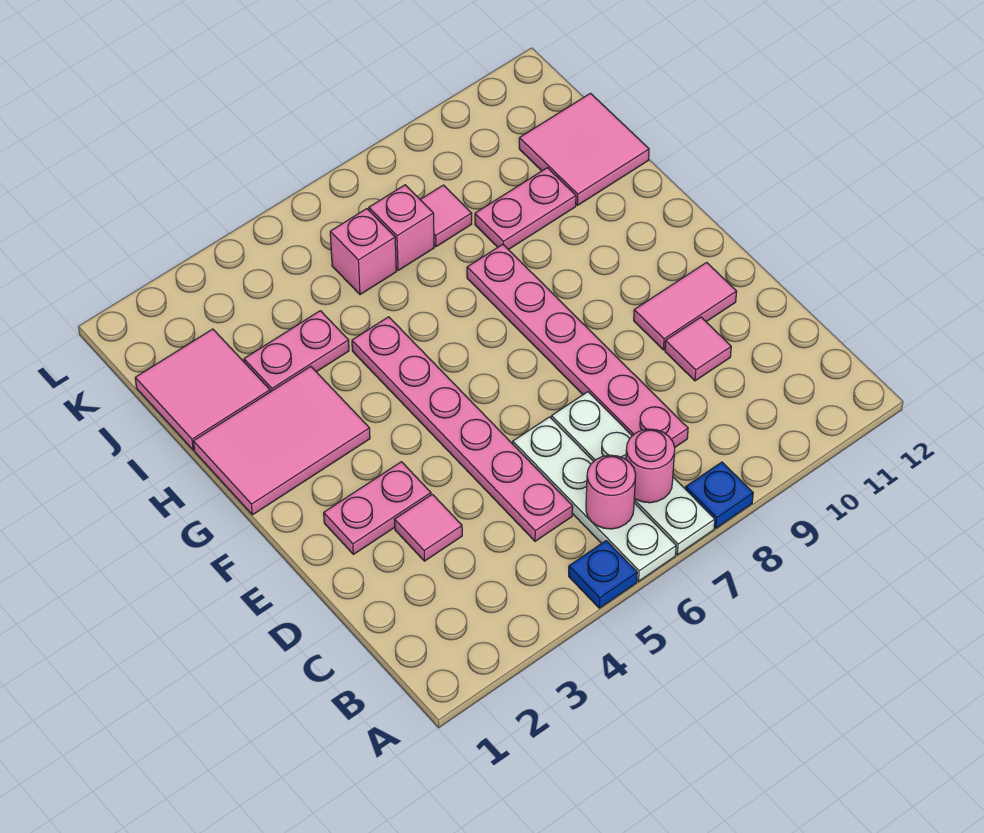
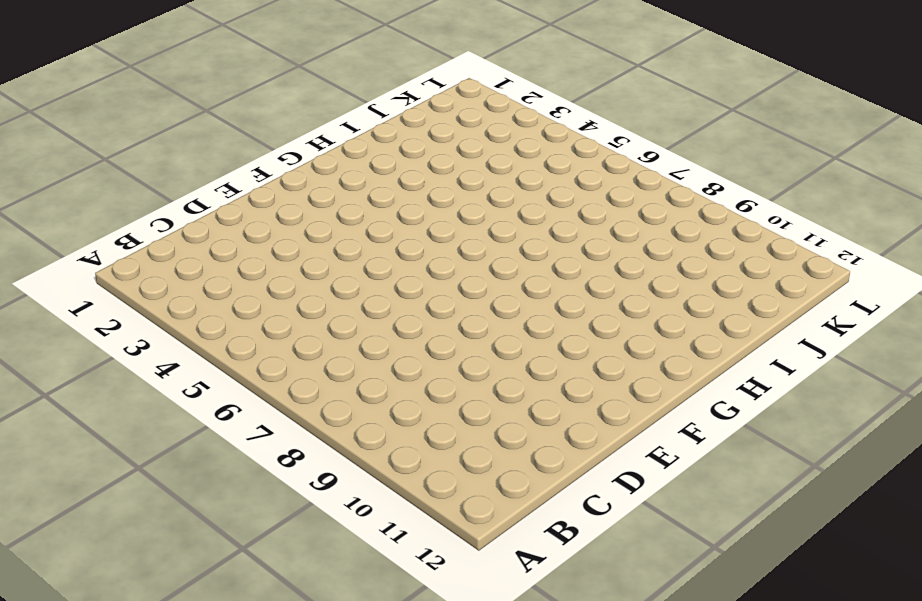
none -> blue plate A5 level 1
none -> white plate A6:D6 level 1
none -> white plate A7:D7 level 1

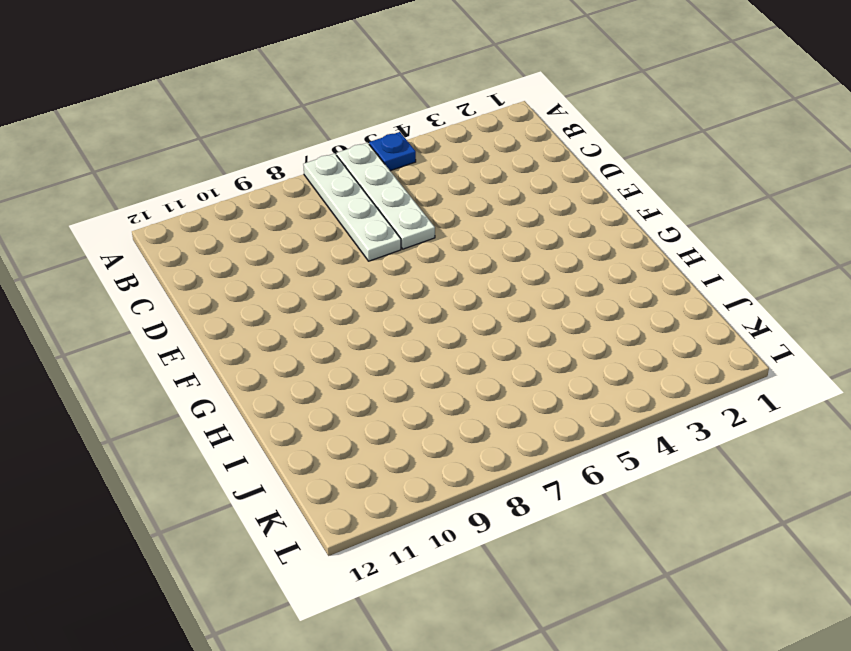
none -> blue plate A8 level 1
none -> pink plate C5:H5 level 1
none -> pink plate C8:H8 level 1

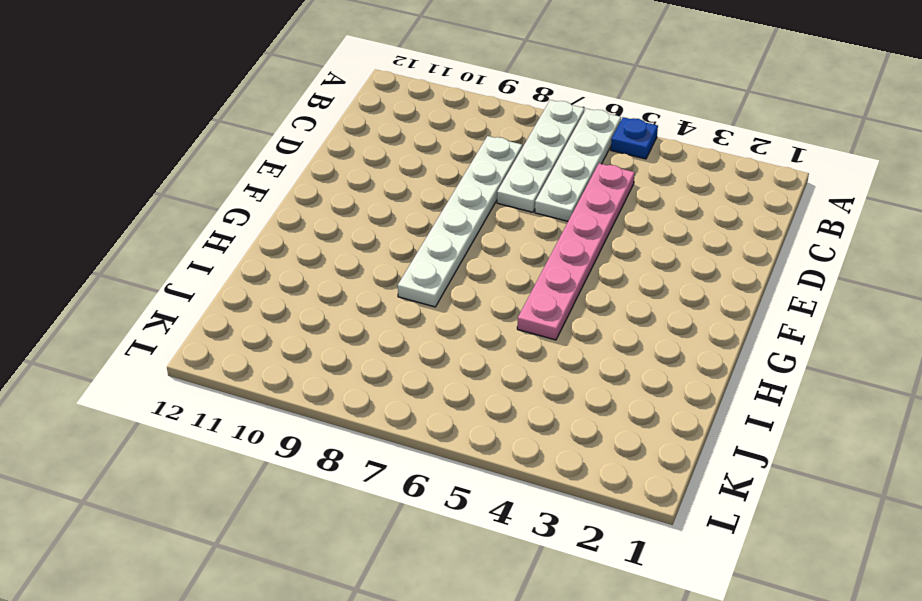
white plate C8:H8 level 1 -> pink plate C8:H8 level 1
none -> blue plate A8 level 1
none -> pink tile D3 level 1
none -> pink tile D10 level 1

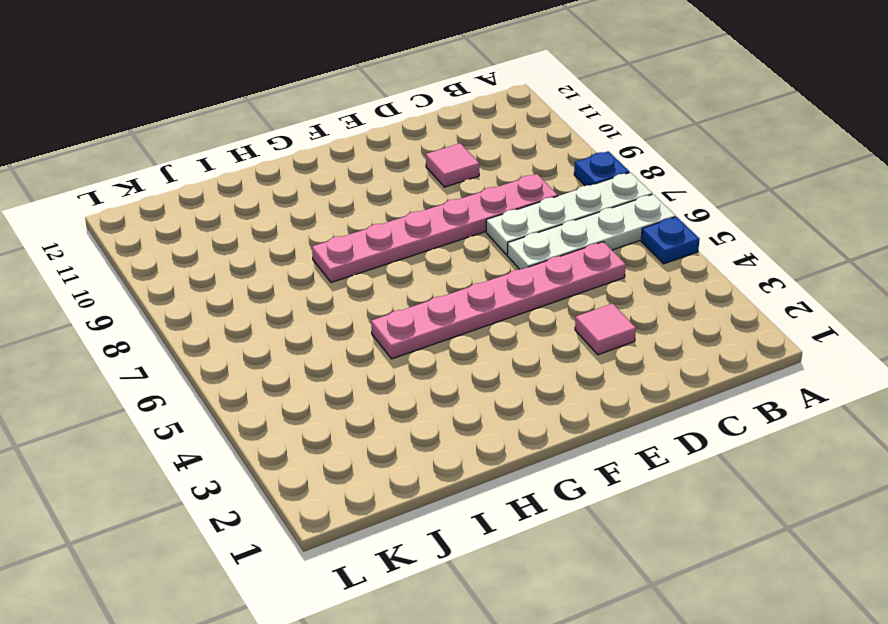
none -> pink plate E2:E3 level 1
none -> pink tile E10:E11 level 1
none -> pink tile G1:H3 level 1

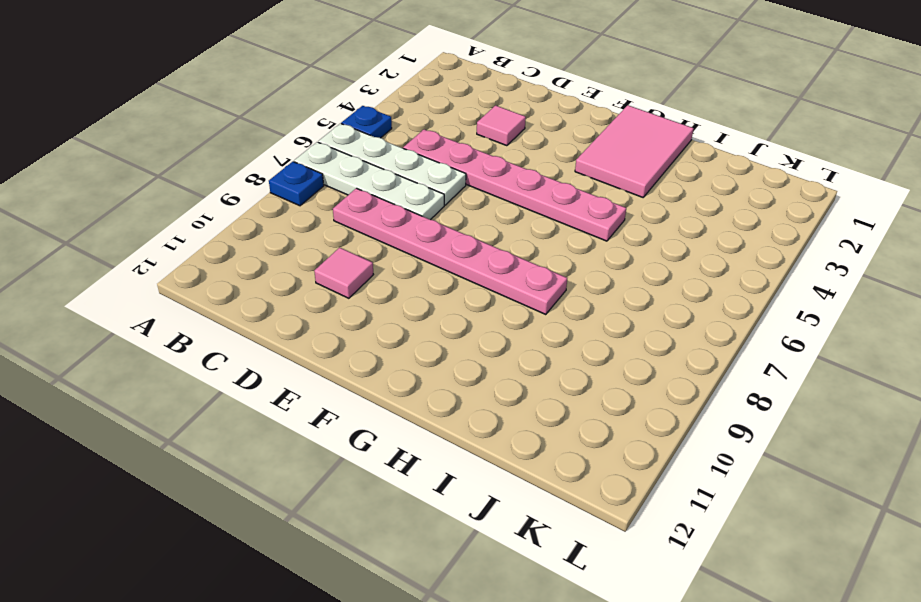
none -> pink plate E2:E3 level 1
none -> pink tile E10:E11 level 1
none -> pink tile I1:J2 level 1

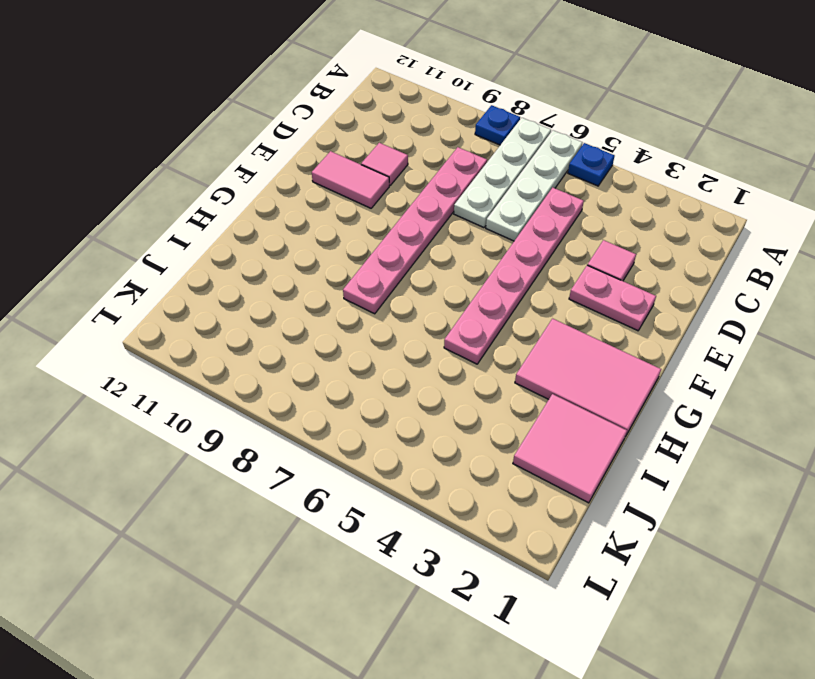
none -> pink plate I3:I4 level 1
none -> pink plate I9:I10 level 1
none -> pink tile I11:J12 level 1

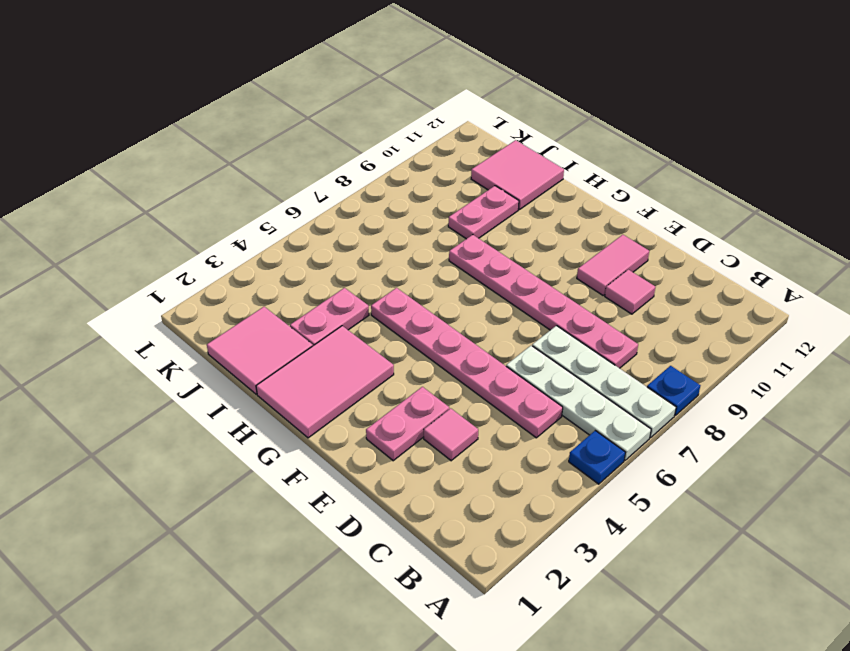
none -> pink brick J6 level 1
none -> pink brick J7 level 1
none -> pink tile J8 level 1

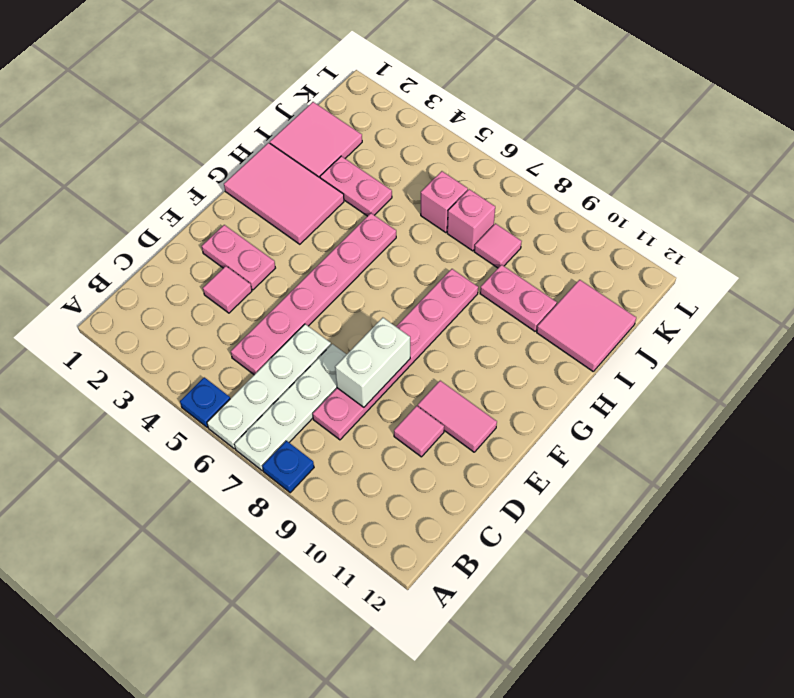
white brick D8:E8 level 2 -> none
none -> pink round brick B6 level 2
none -> pink round brick B7 level 2

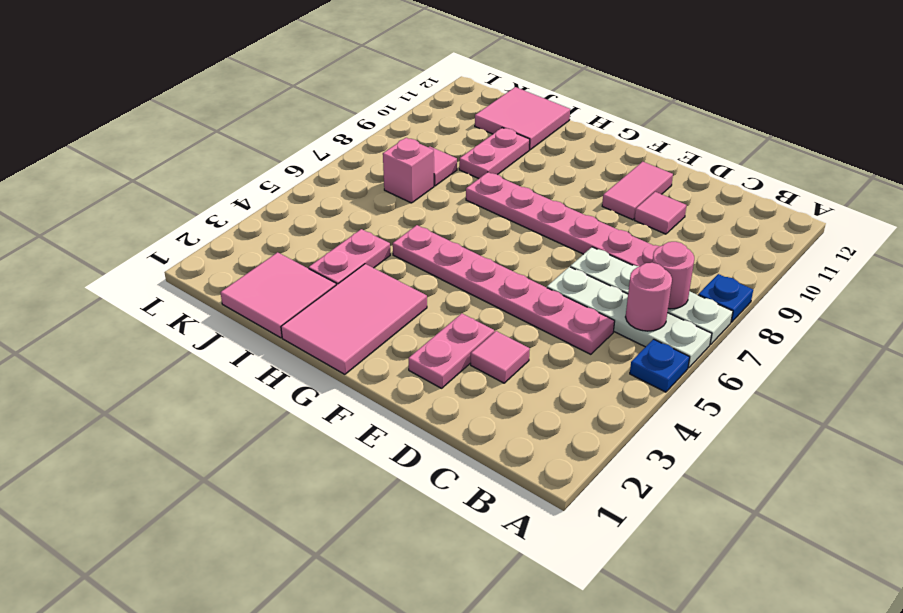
none -> pink brick J6 level 1

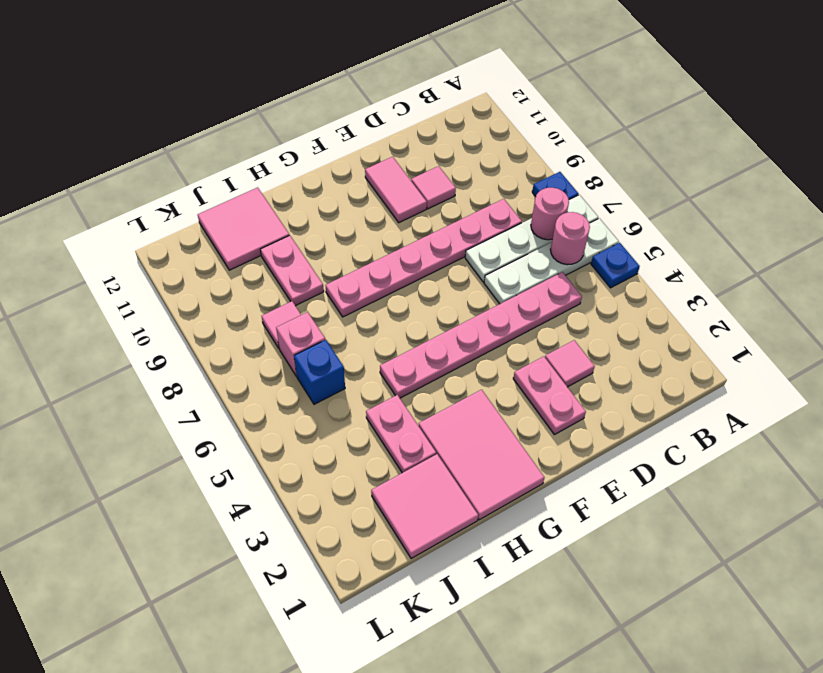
blue brick J6 level 1 -> pink brick J6 level 1

